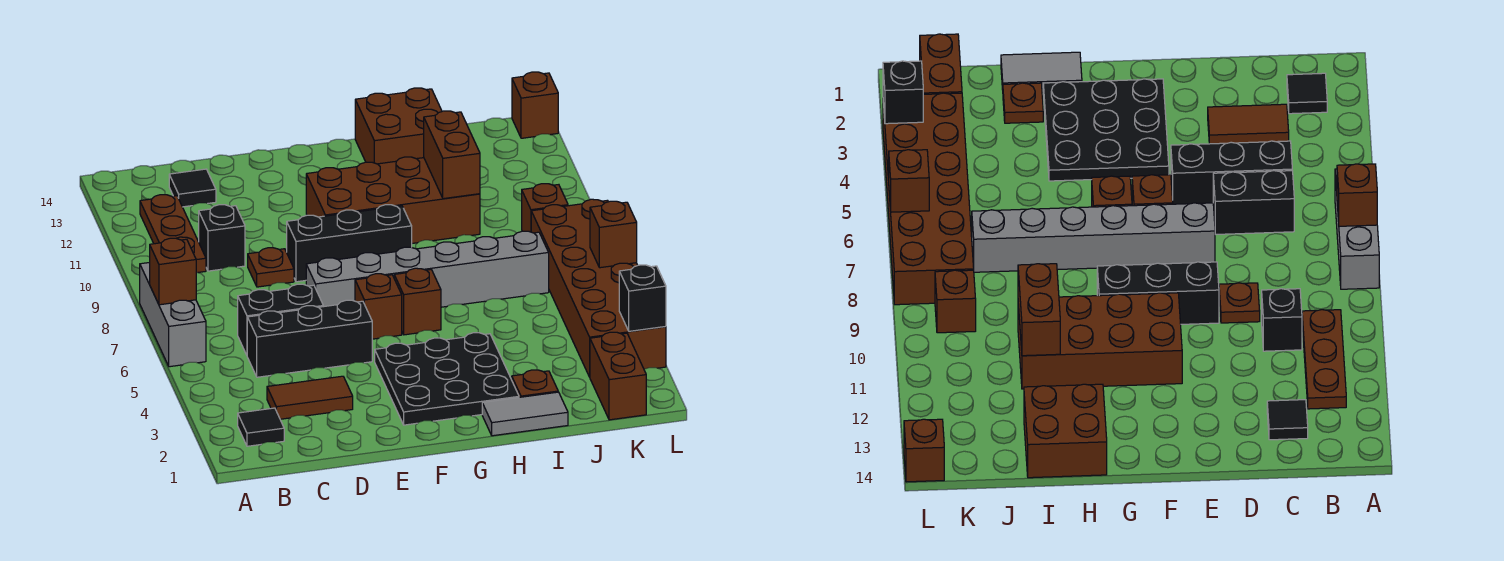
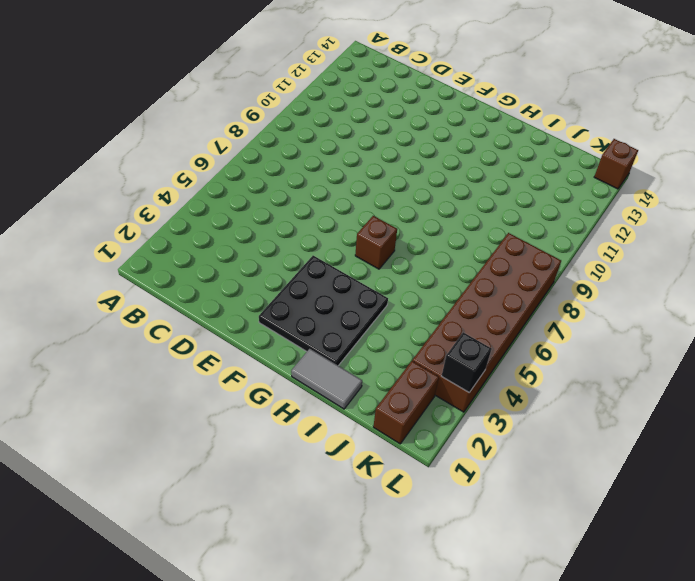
none -> grey brick A6:A8 level 1
none -> black tile B2 level 1
none -> brown plate B10:B12 level 1

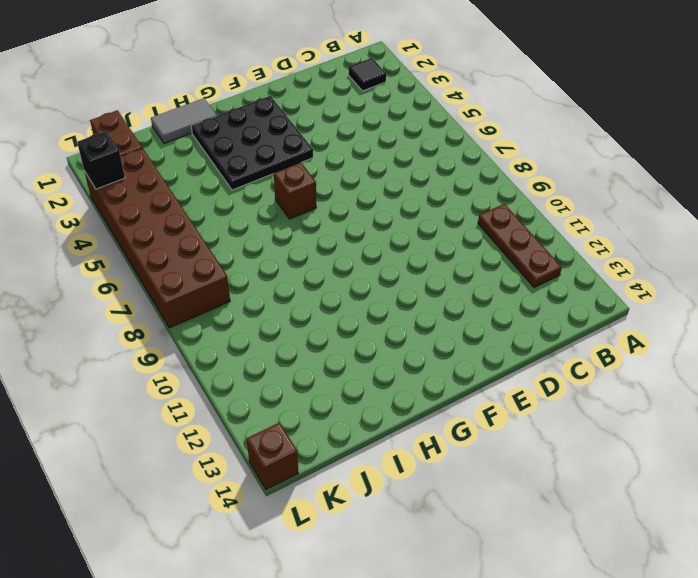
none -> grey brick A6:A8 level 1
none -> brown tile C3:D3 level 1
none -> black brick C5:E5 level 1

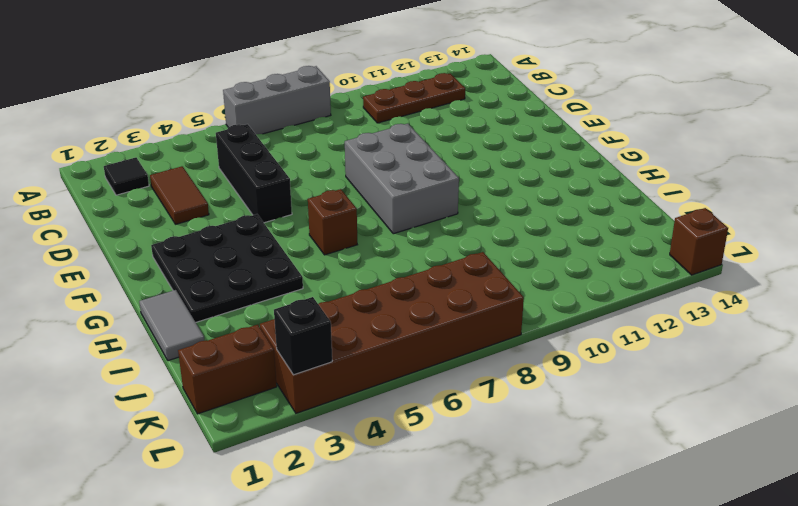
grey brick E8:G9 level 1 -> black brick E9:G9 level 1
none -> black brick C6:D6 level 1
none -> black brick C10 level 1
none -> black tile C13 level 1

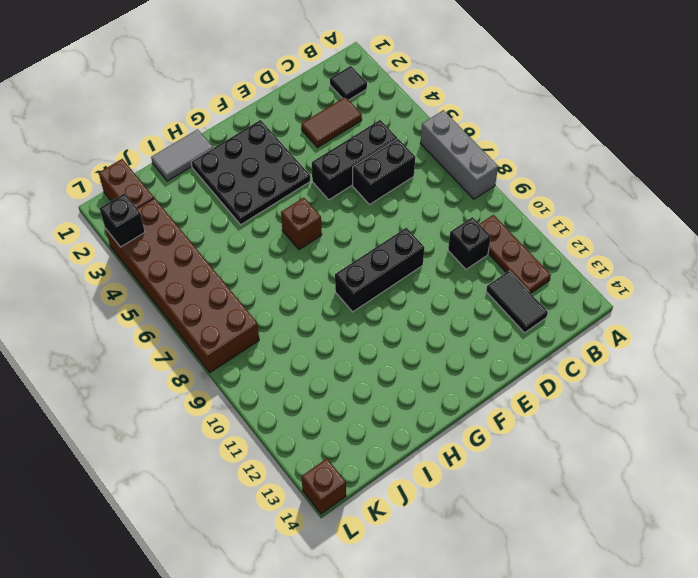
black tile C12:C13 level 1 -> black tile C13 level 1
none -> brown plate D9 level 1
none -> grey brick E7:J7 level 1
none -> brown brick F6 level 1

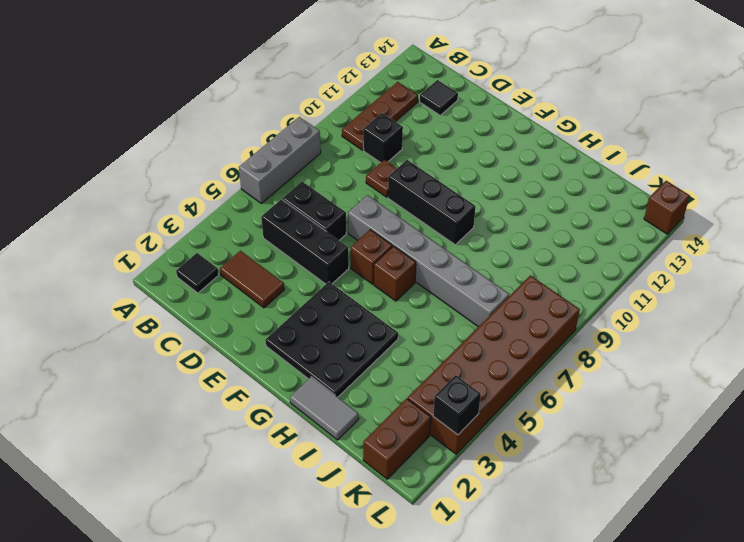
none -> brown brick F10:I11 level 1
none -> brown brick H13:I14 level 1
none -> brown plate I2 level 1

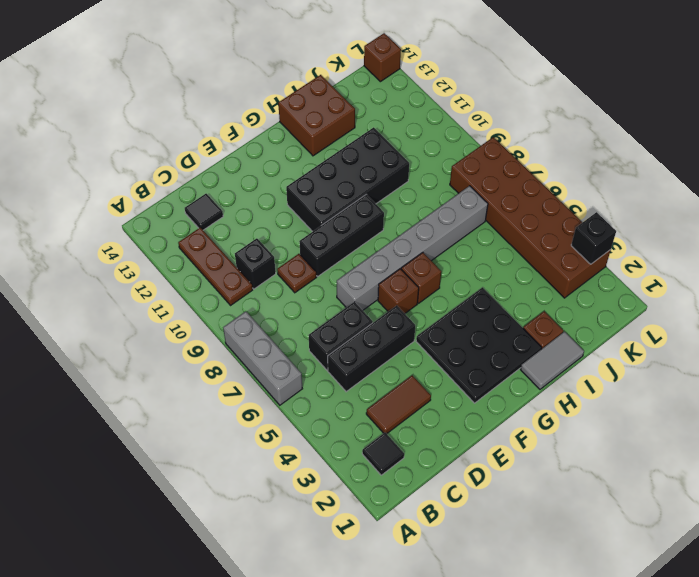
black brick F10:I11 level 1 -> brown brick F10:I11 level 1
none -> brown brick K1:K2 level 1
none -> brown brick K9 level 1
none -> brown brick A7 level 2

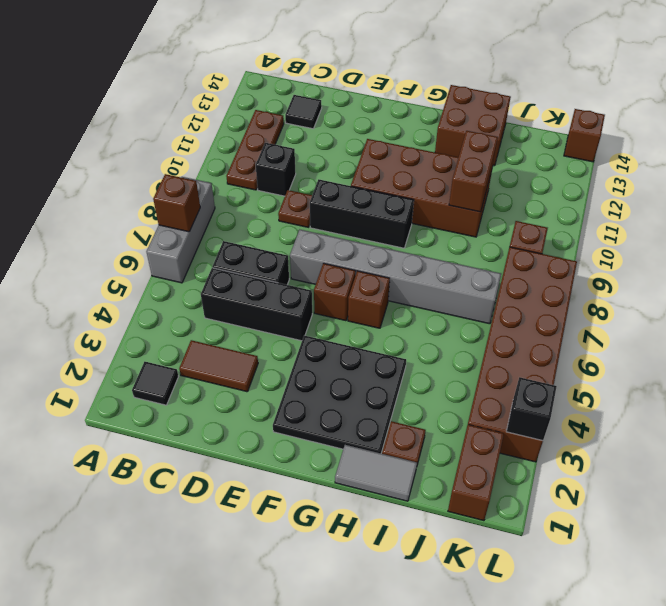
none -> brown brick L6 level 2

